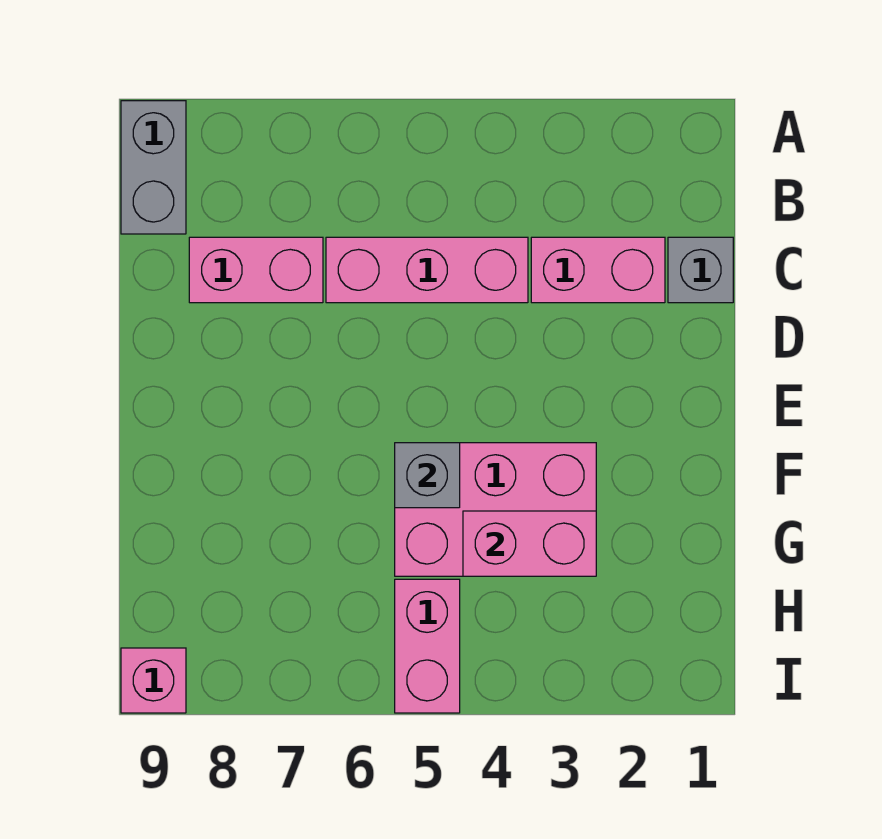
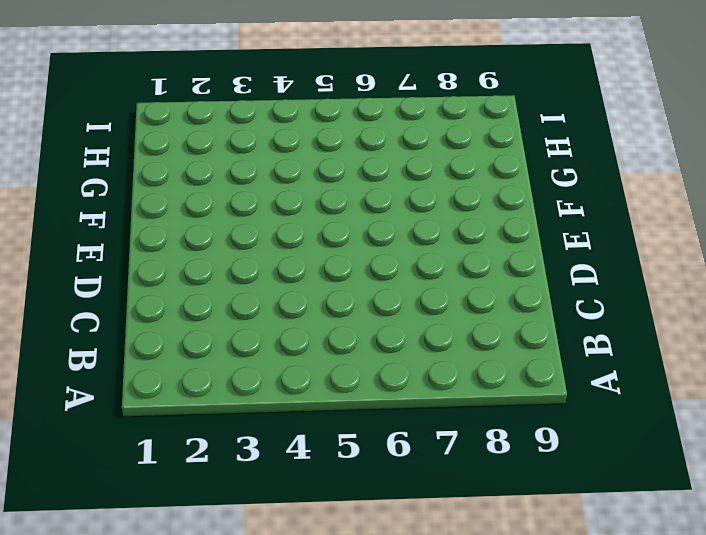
none -> grey brick A9:B9 level 1
none -> grey brick C1 level 1

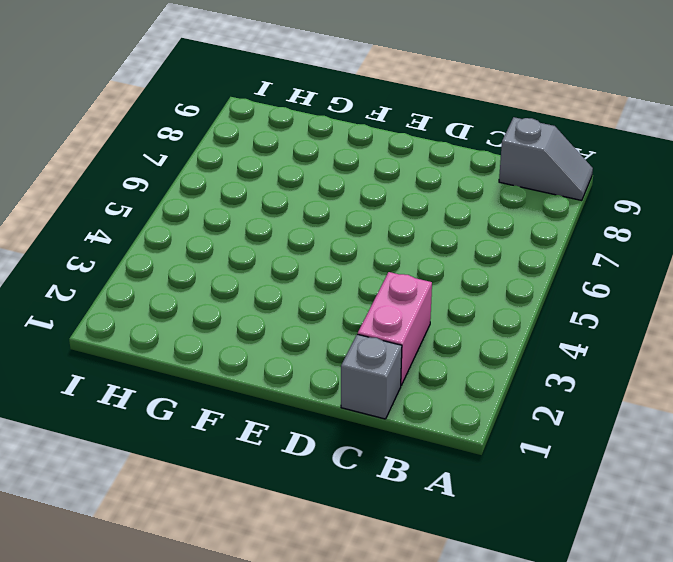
grey slope A9:B9 level 1 top B -> grey brick A9:B9 level 1
none -> pink brick C4:C6 level 1
none -> pink brick C7:C8 level 1

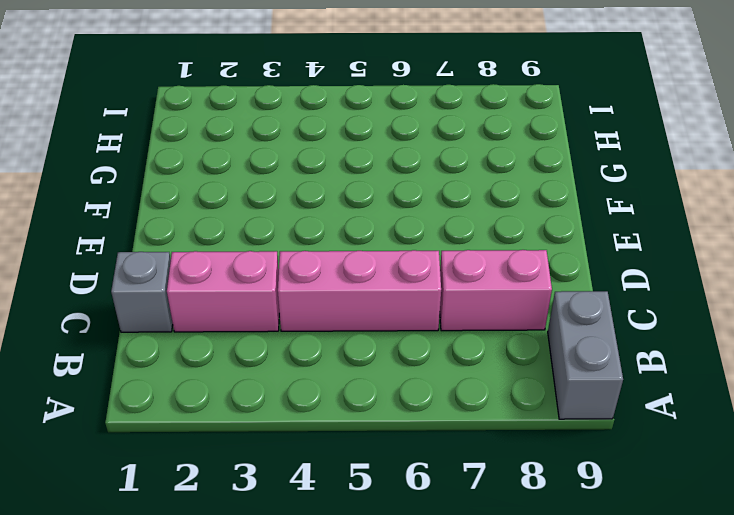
none -> pink brick F3:G5 level 1
none -> pink brick H5:I5 level 1

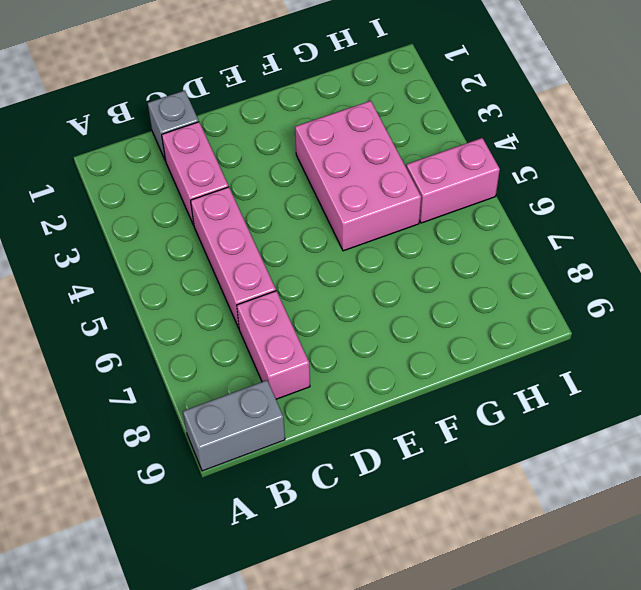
none -> pink brick I9 level 1
none -> grey brick F5 level 2

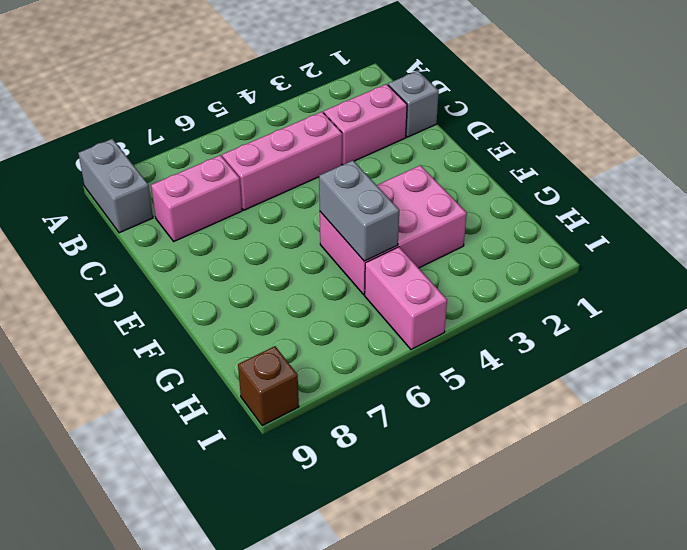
grey brick F5:G5 level 2 -> grey brick F5 level 2
brown brick I9 level 1 -> pink brick I9 level 1
none -> pink brick G3:G4 level 2

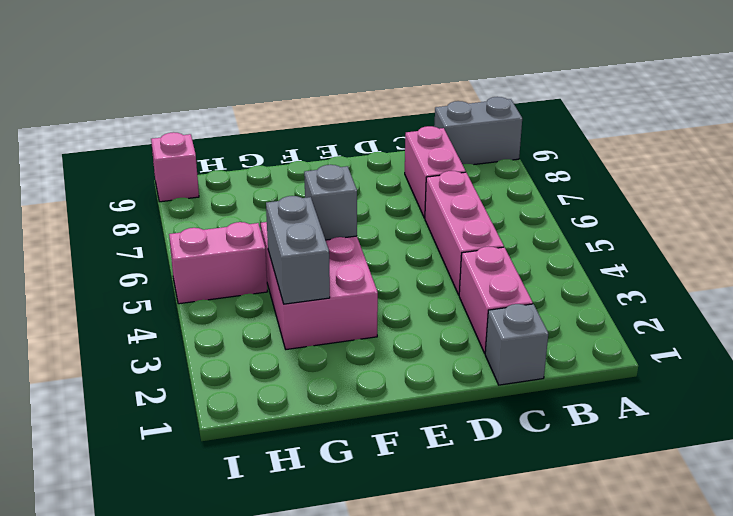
grey brick G3:G4 level 2 -> pink brick G3:G4 level 2

